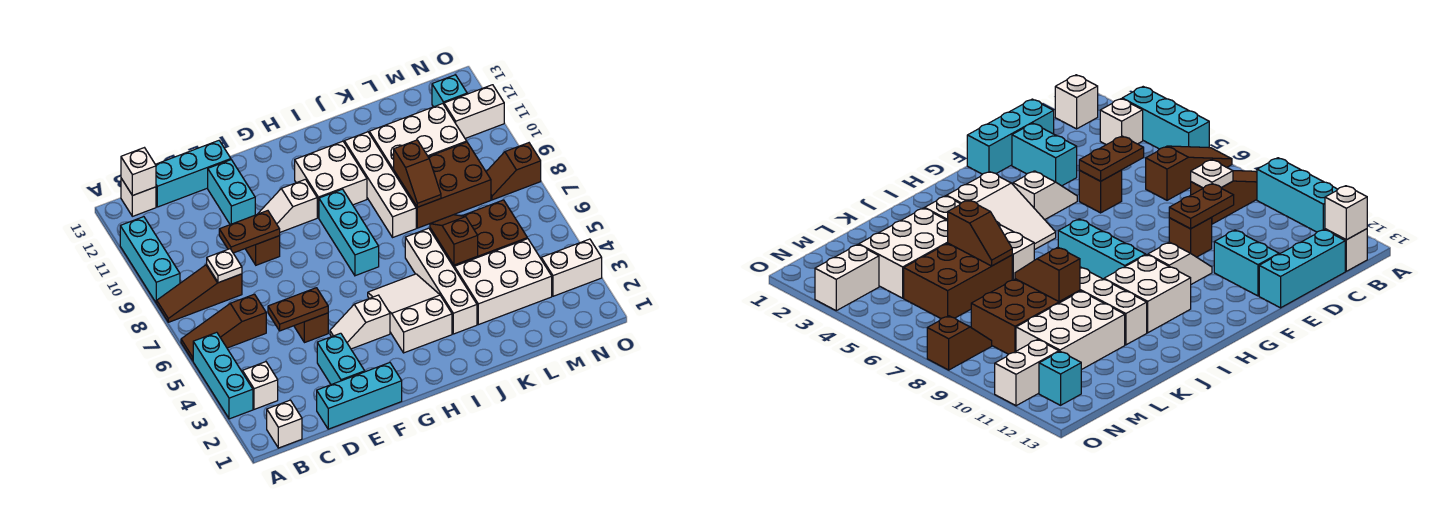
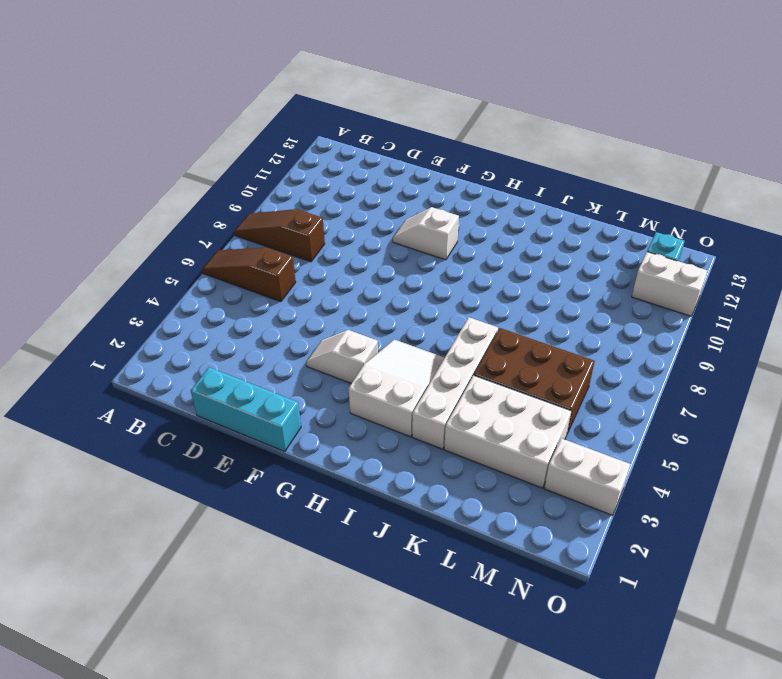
none -> cyan brick A3:A5 level 1
none -> cyan brick A9:A11 level 1
none -> white brick B1 level 1
none -> white brick B3 level 1

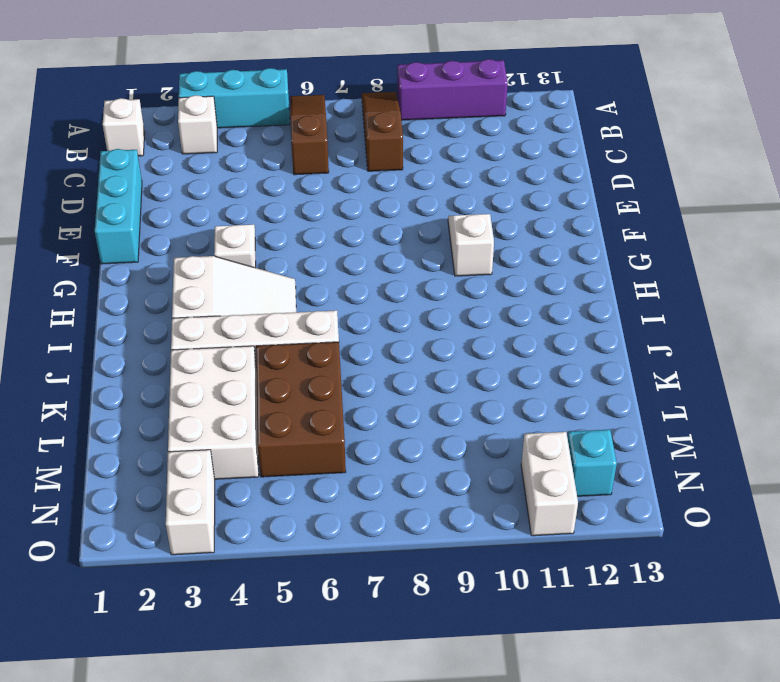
purple brick A9:A11 level 1 -> cyan brick A9:A11 level 1
none -> white brick B13 level 1
none -> cyan brick C13:E13 level 1
none -> cyan brick E2:E3 level 1
none -> brown brick E5 level 1

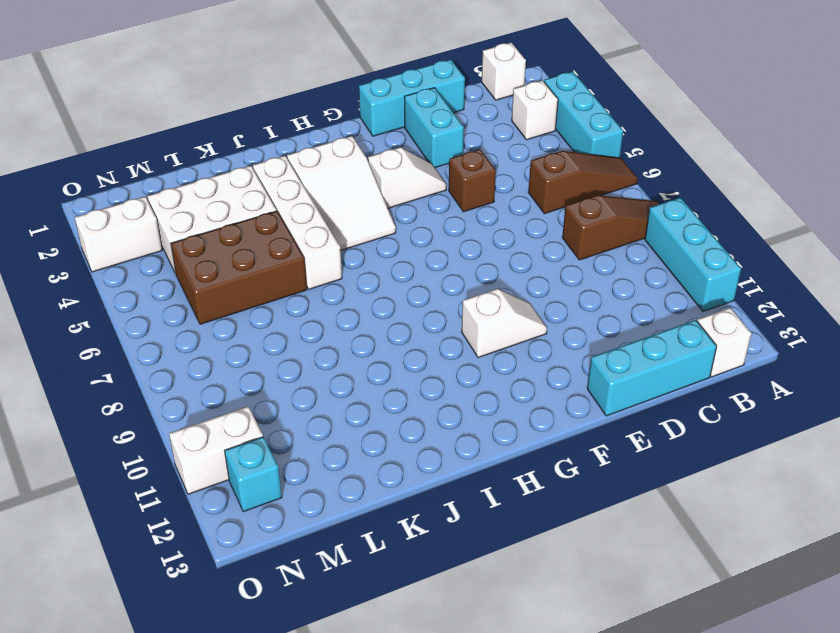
none -> brown brick E9 level 1
none -> cyan brick E11:E12 level 1
none -> cyan brick H7:H9 level 1
none -> white brick H10:I11 level 1

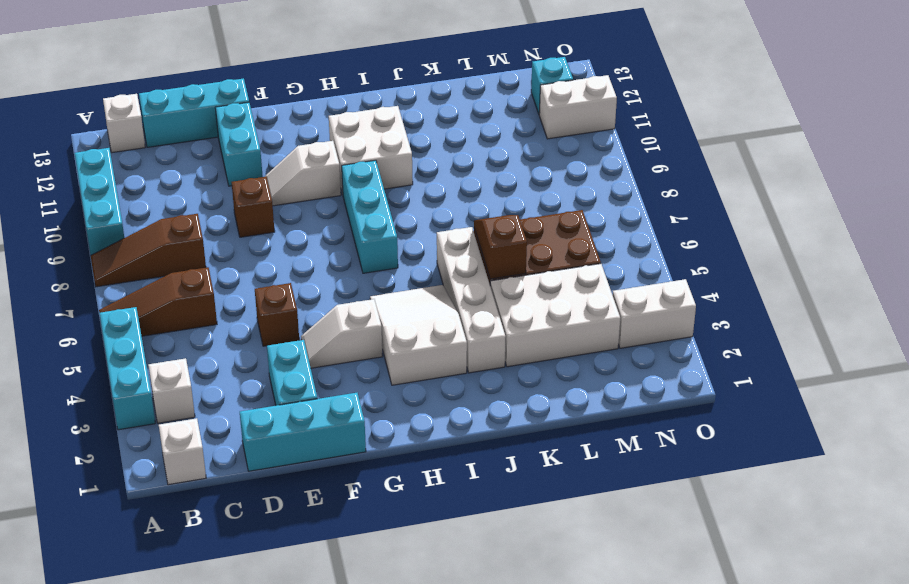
none -> white brick J8:J11 level 1
none -> brown brick K8:M9 level 1
none -> white brick K10:M11 level 1
none -> brown slope N8:O8 level 1 top O

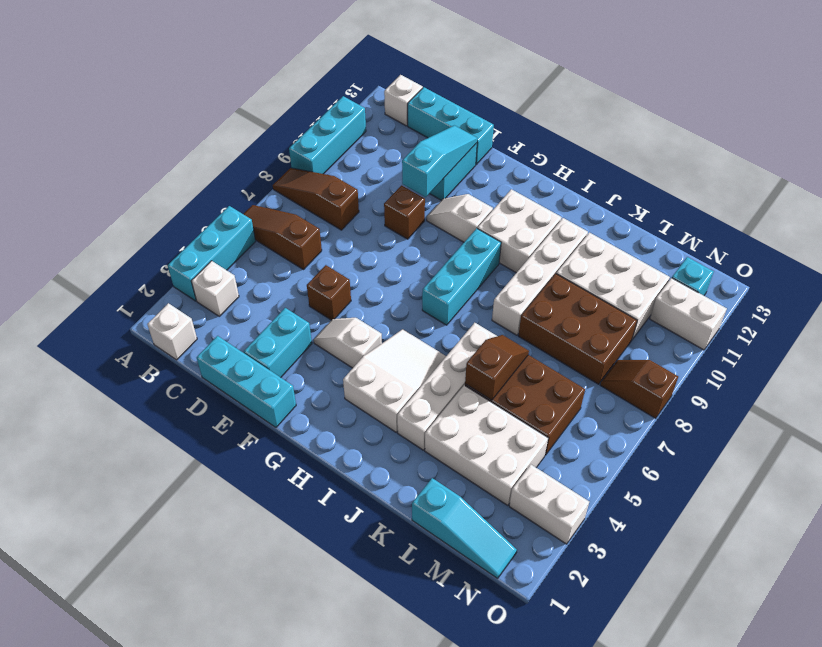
cyan slope E10:E12 level 2 top 10 -> none
cyan slope L1:N1 level 1 top L -> none
none -> white brick B13 level 2
none -> white plate C8 level 2
none -> brown plate D5:E5 level 2
none -> brown plate D9:E9 level 2

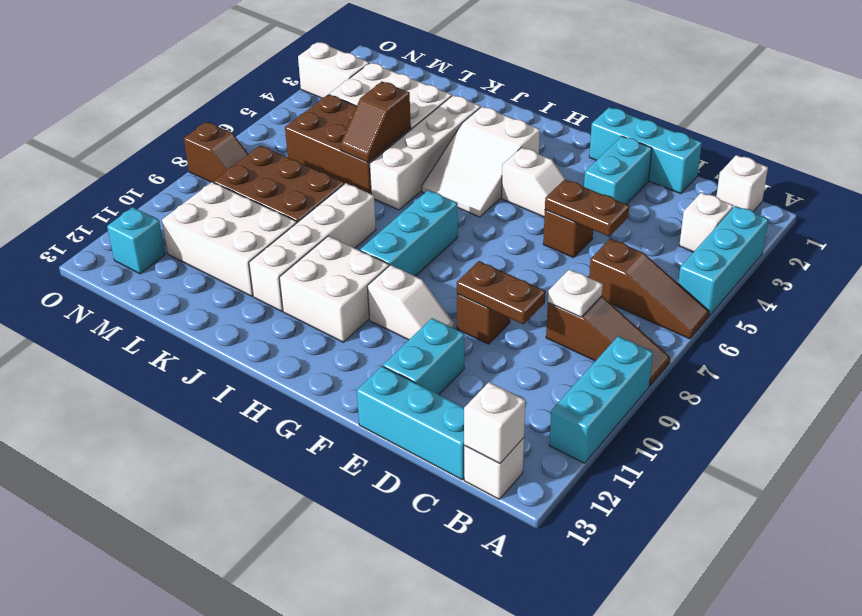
none -> white brick N11:O11 level 1
none -> brown slope K8:K9 level 2 top 9

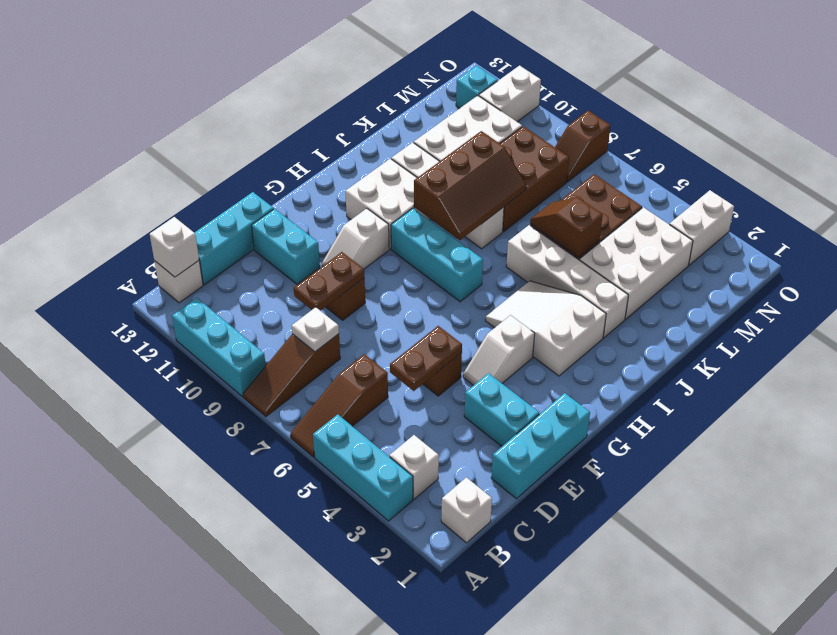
brown slope I8:K9 level 2 top 9 -> brown slope K8:K9 level 2 top 9

